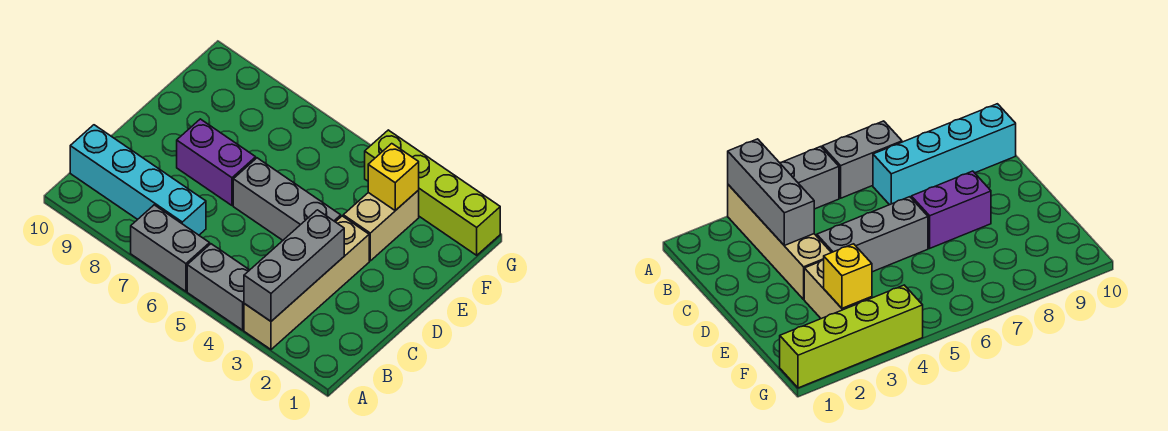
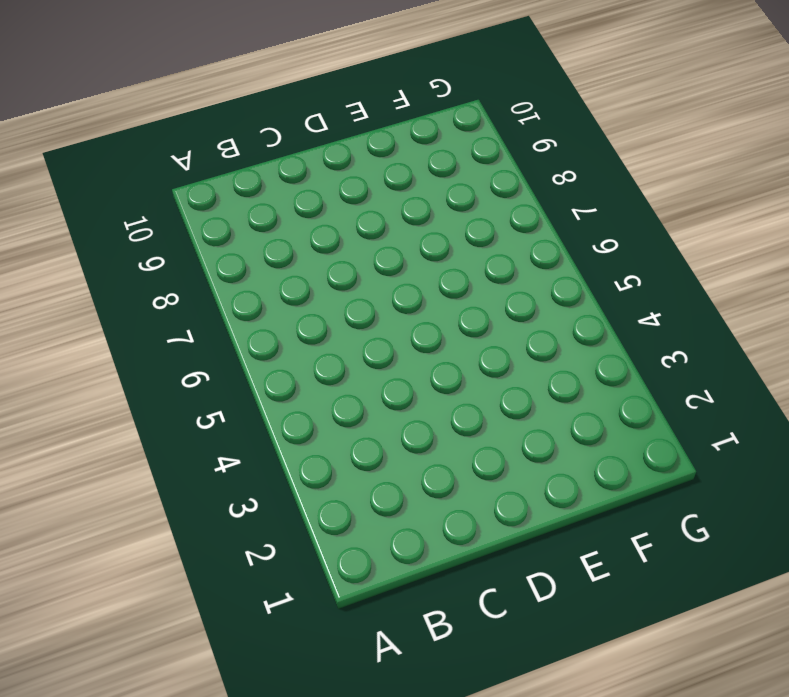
none -> tan brick A3:D3 level 1
none -> grey brick A4:A5 level 1

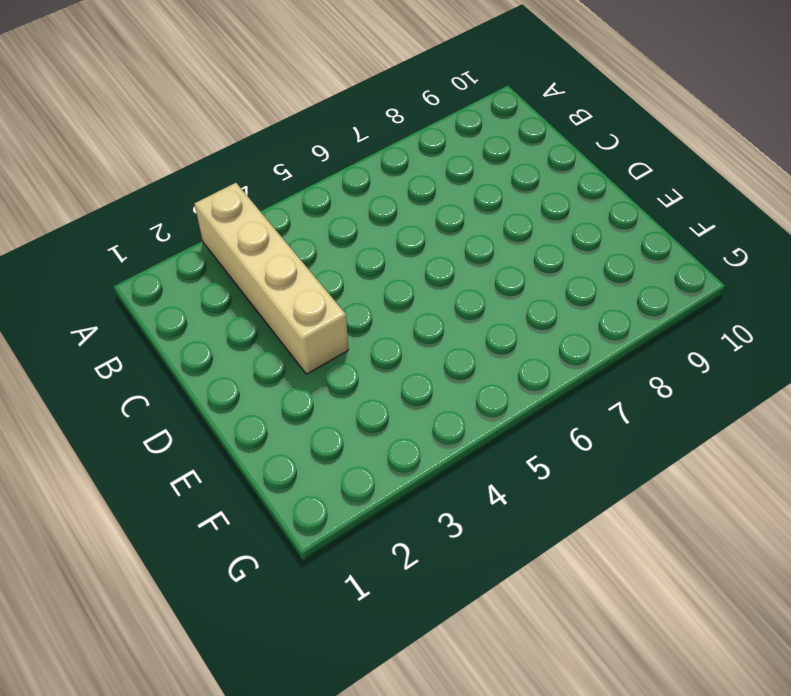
none -> grey brick A4:A5 level 1
none -> grey brick A6:A7 level 1

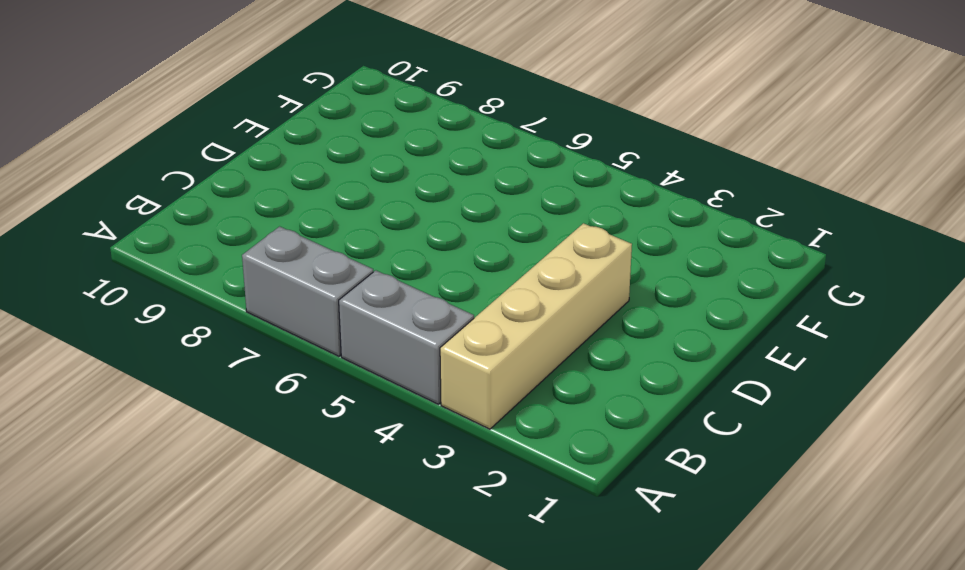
none -> cyan brick B7:B10 level 1
none -> grey brick D4:D6 level 1

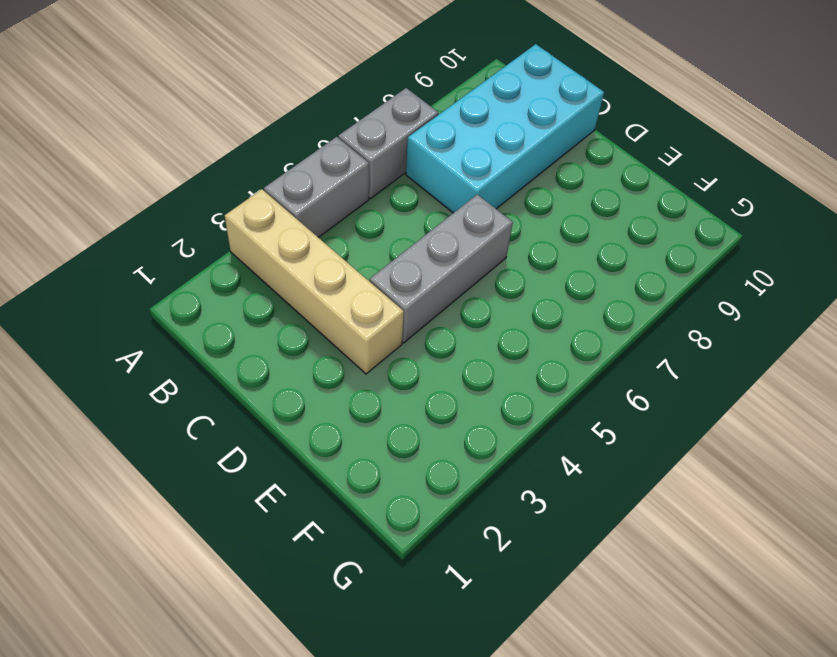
cyan brick B7:C10 level 1 -> cyan brick B7:B10 level 1
none -> purple brick D7:D8 level 1
none -> tan brick E3:F3 level 1

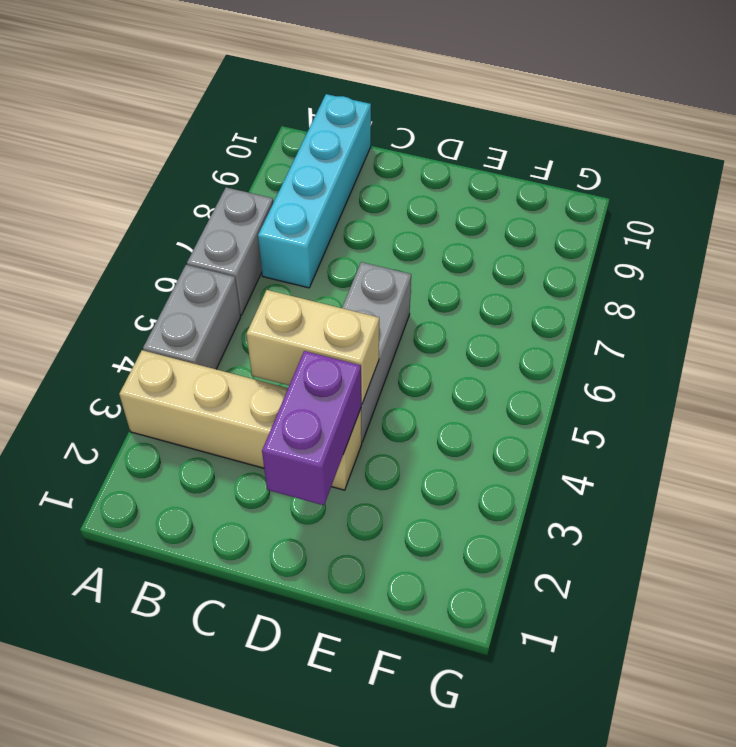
tan brick C4:D4 level 2 -> tan brick E3:F3 level 1
purple brick D2:D3 level 2 -> purple brick D7:D8 level 1
none -> lime brick G1:G4 level 1
none -> grey brick A3:C3 level 2

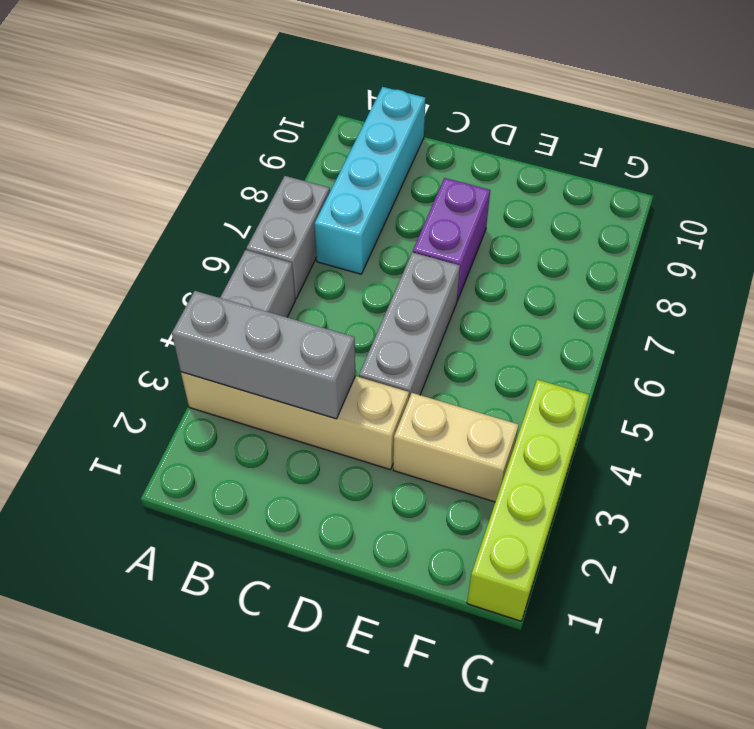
none -> yellow brick F3 level 2

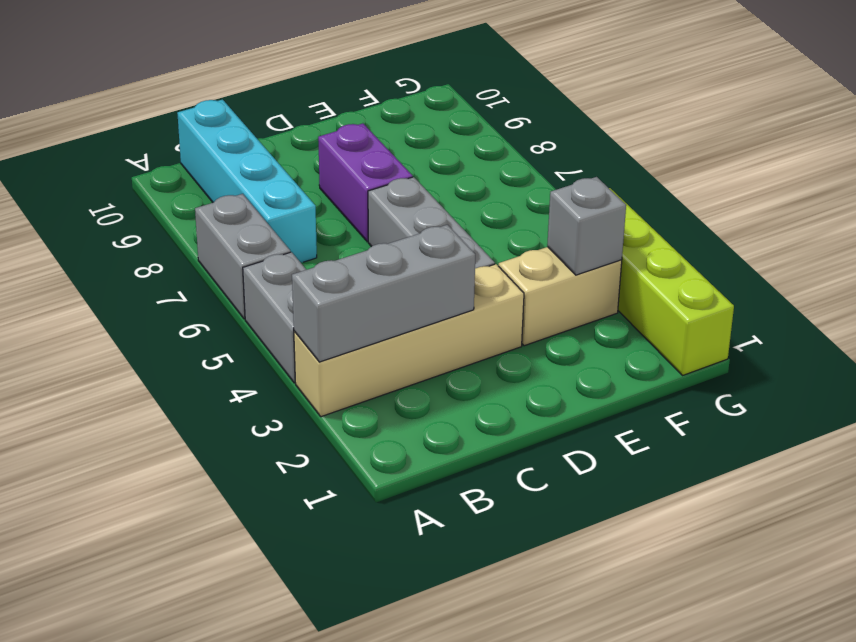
grey brick F3 level 2 -> yellow brick F3 level 2

